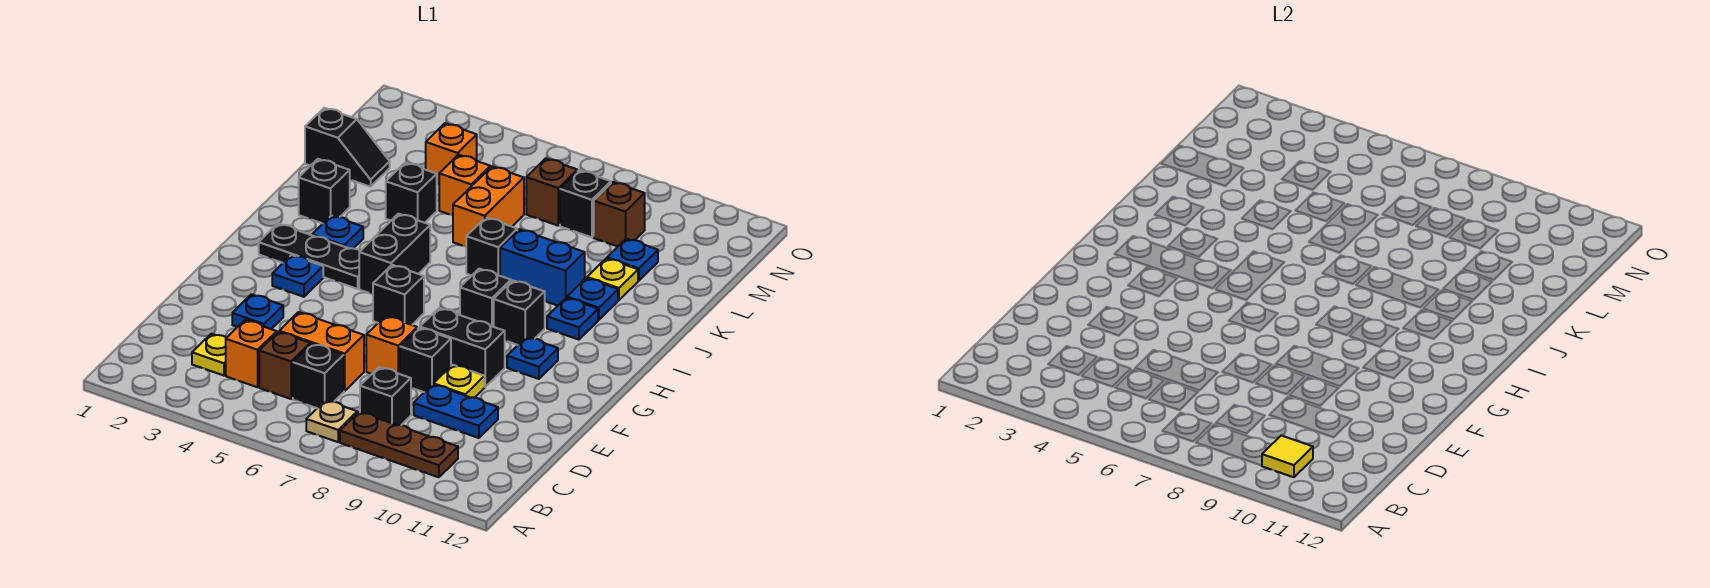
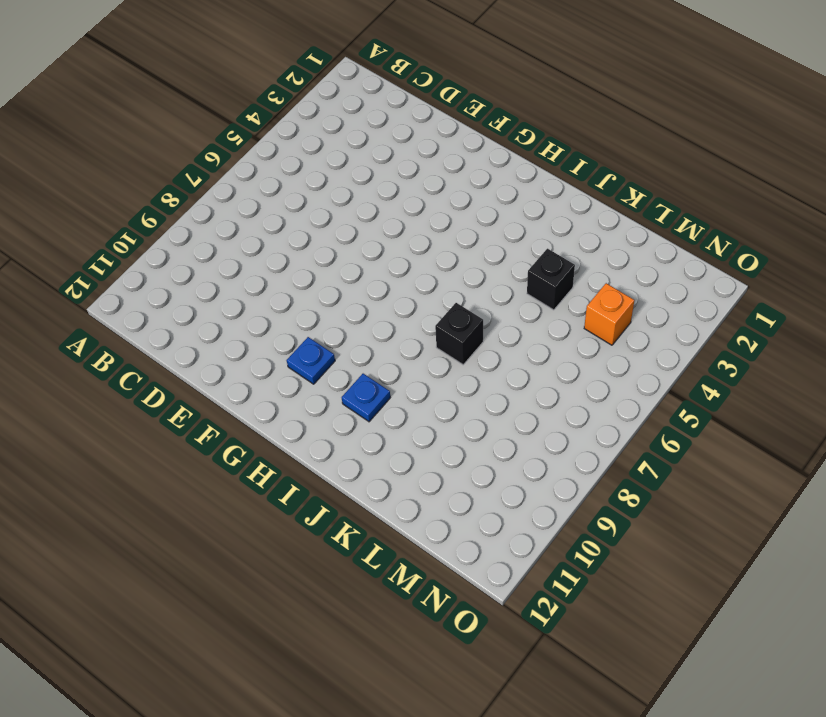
none -> tan plate B7 level 1
none -> brown plate B8:B10 level 1
none -> yellow plate C3 level 1
none -> orange brick C4 level 1

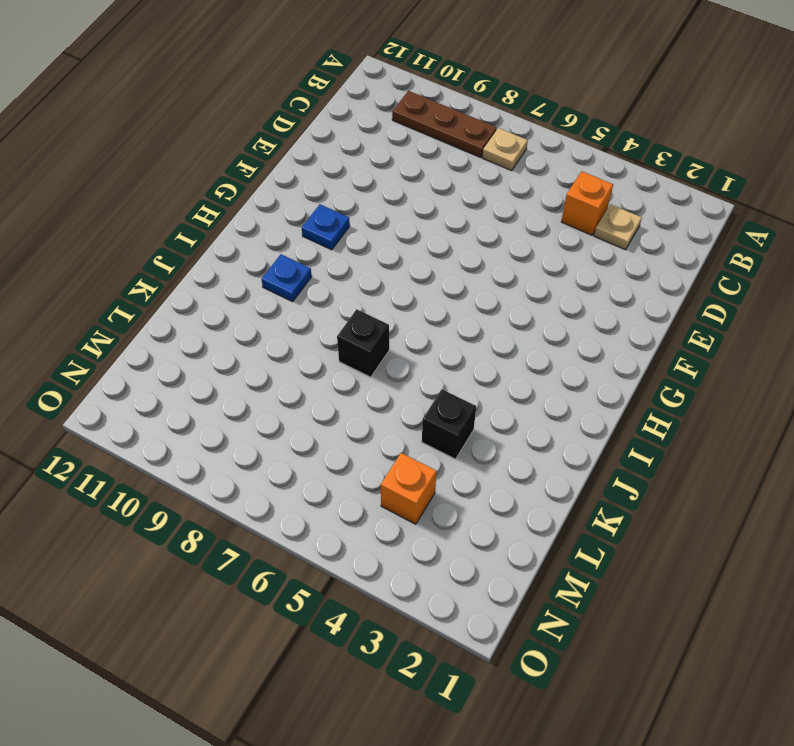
tan plate C3 level 1 -> yellow plate C3 level 1
none -> brown brick C5 level 1
none -> black brick C6 level 1
none -> black brick C8 level 1
none -> orange brick D5:D6 level 1

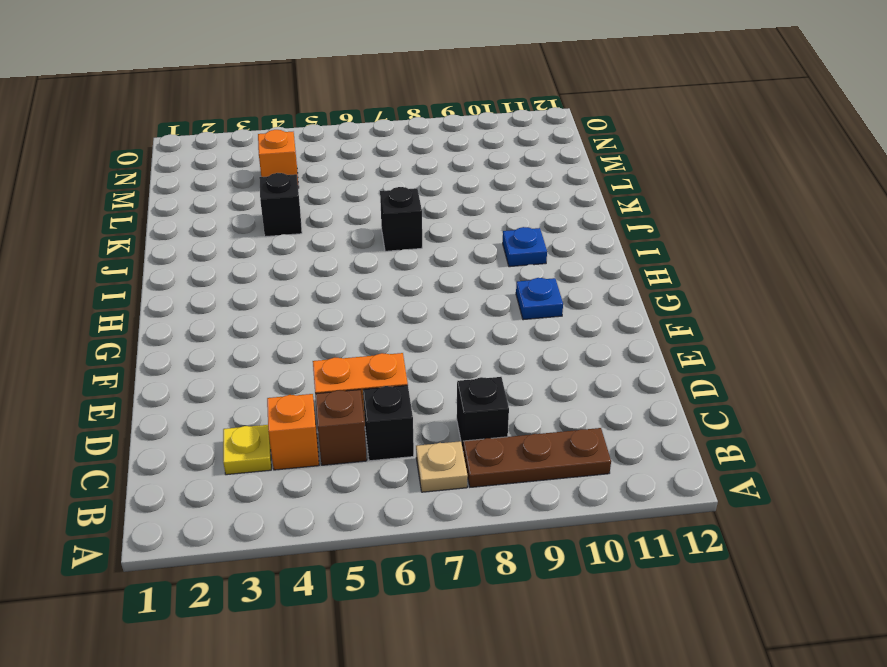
none -> blue plate D9:D10 level 1
none -> blue plate E3 level 1
none -> orange brick E7 level 1
none -> black brick E8 level 1

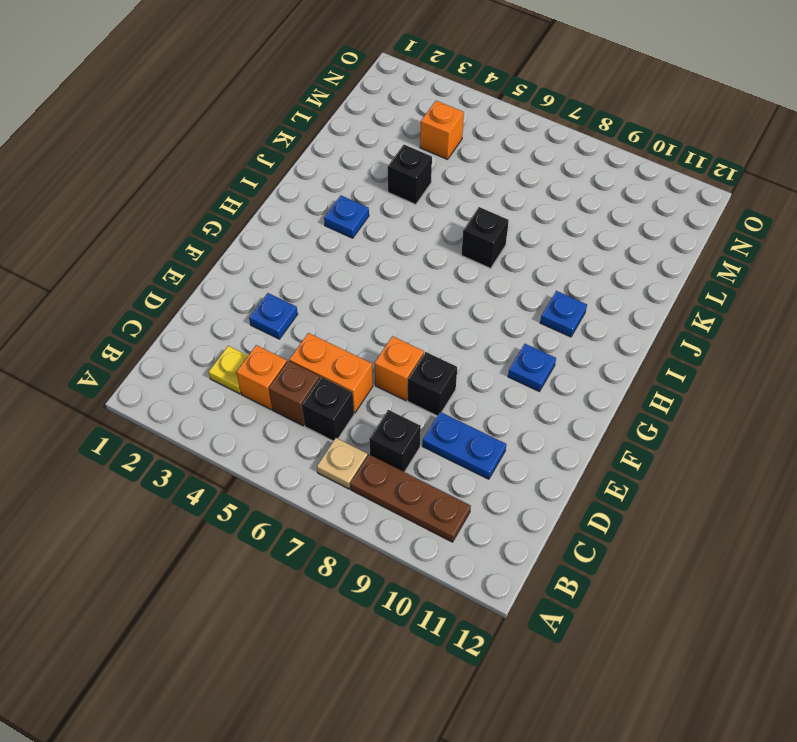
none -> yellow plate E9 level 1
none -> black brick F8:F9 level 1
none -> blue plate G3 level 1
none -> black brick G6 level 1

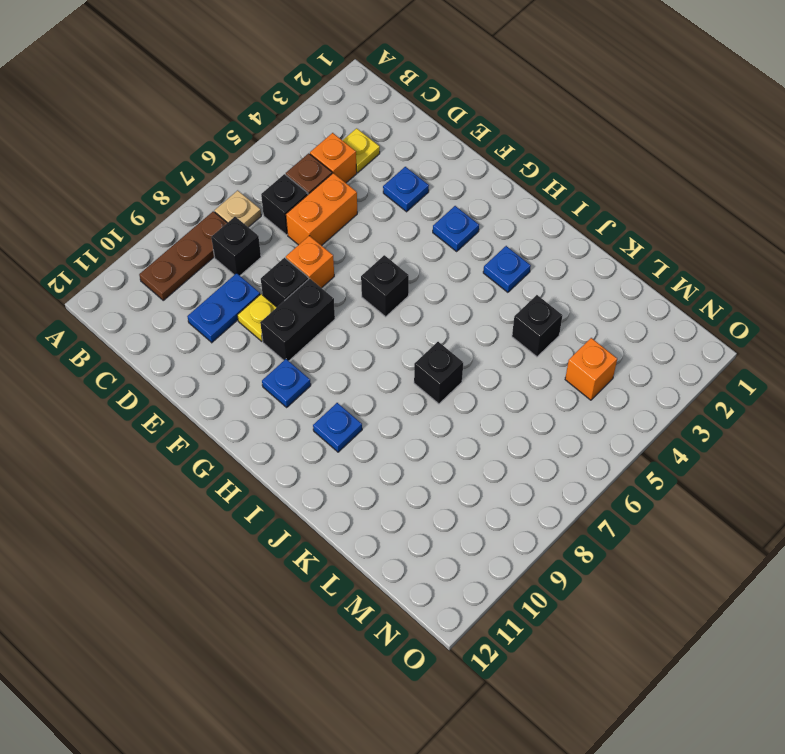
none -> black plate H2:H4 level 1
none -> black brick H5:I5 level 1
none -> black brick H8 level 1
none -> black brick H9 level 1

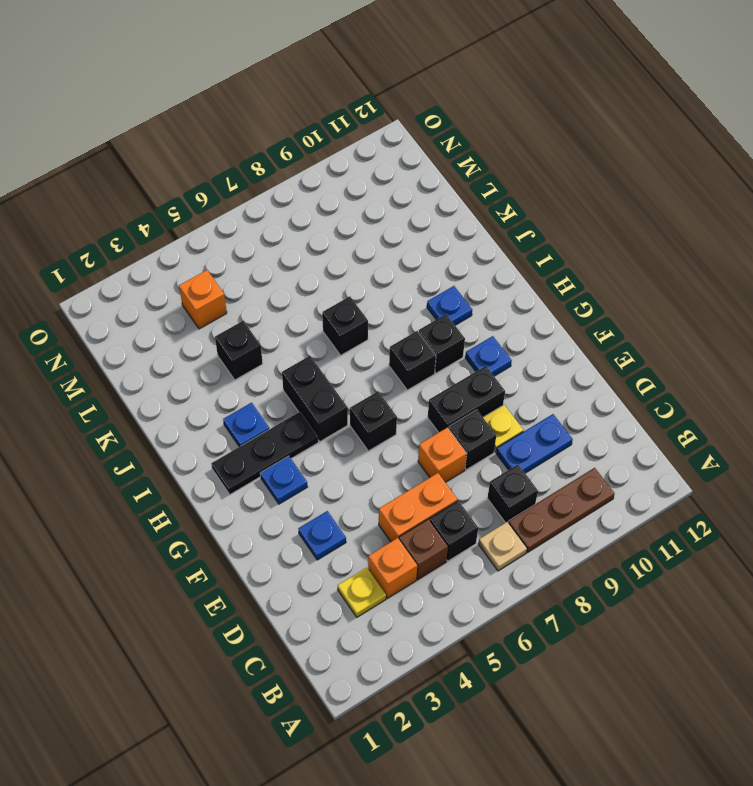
none -> black brick J2 level 1
none -> blue brick J8:J9 level 1
none -> blue plate J10 level 1
none -> orange brick K6:L6 level 1

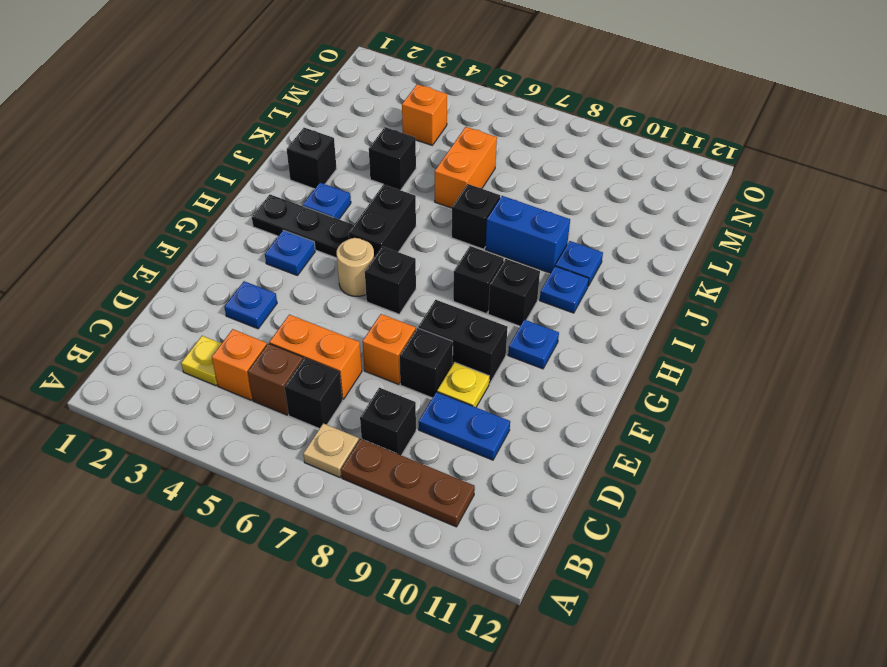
tan round brick G5 level 1 -> none
none -> yellow plate K10 level 1
none -> black slope L1:L2 level 1 top 1
none -> orange brick L5 level 1
none -> blue plate L10 level 1

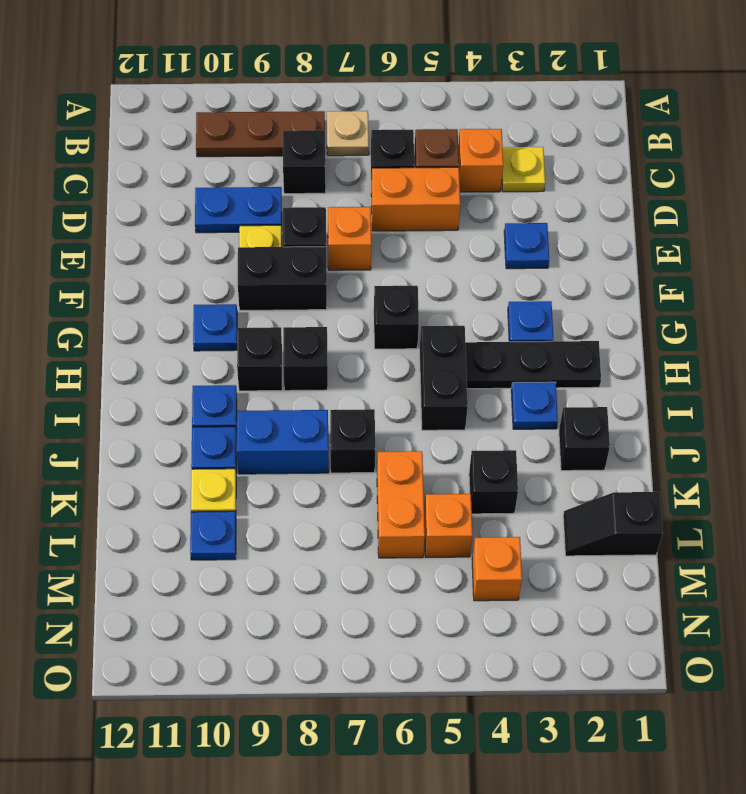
none -> brown brick M7 level 1
none -> black brick M8 level 1
none -> brown brick M9 level 1
none -> yellow tile B10 level 2

